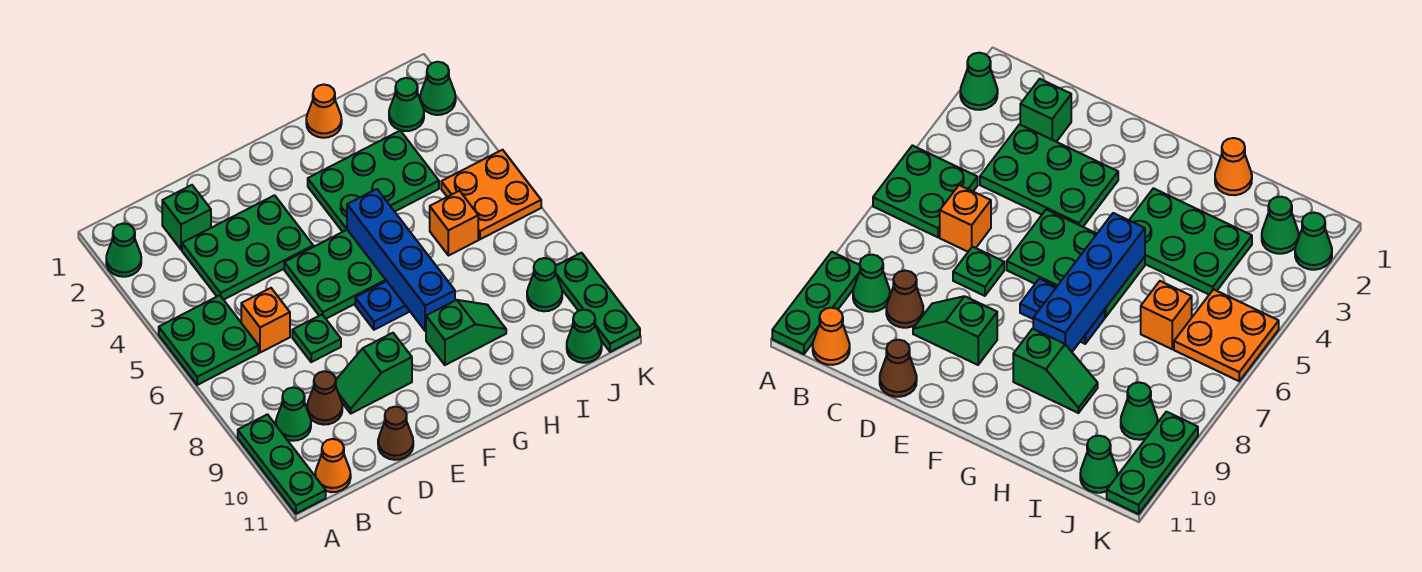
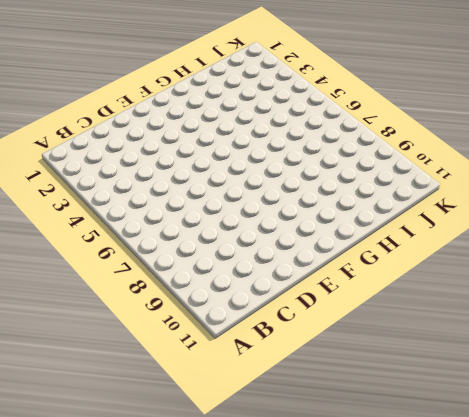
none -> green cone A2 level 1
none -> green plate A5:B6 level 1
none -> green plate A9:A11 level 1

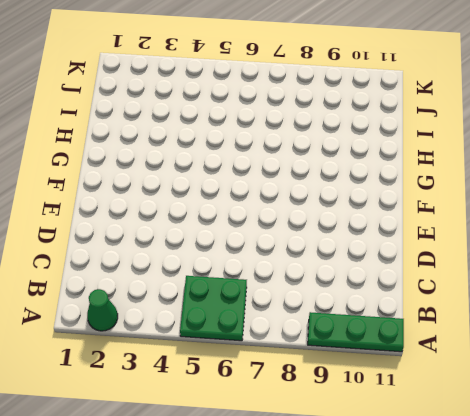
none -> green cone B9 level 1
none -> orange cone B11 level 1
none -> green brick C2 level 1

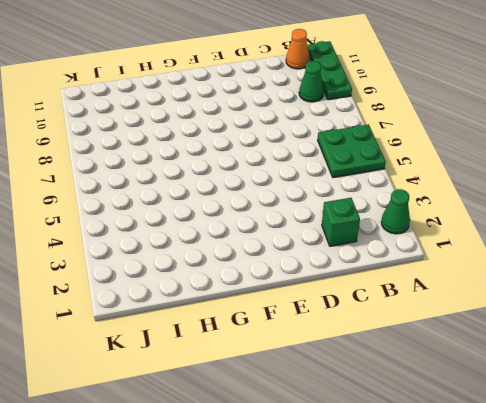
none -> green plate C3:E4 level 1
none -> orange brick C6 level 1
none -> brown cone C9 level 1

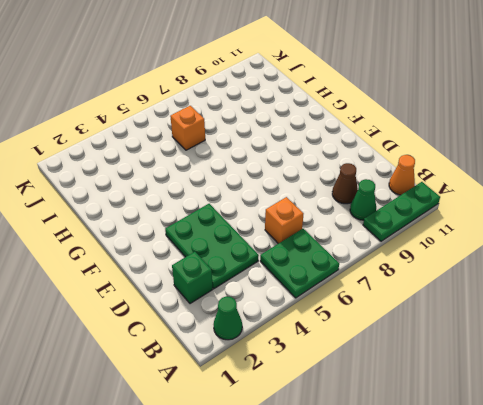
none -> green plate D7 level 1
none -> green slope D9:E9 level 1 top E
none -> brown cone D11 level 1

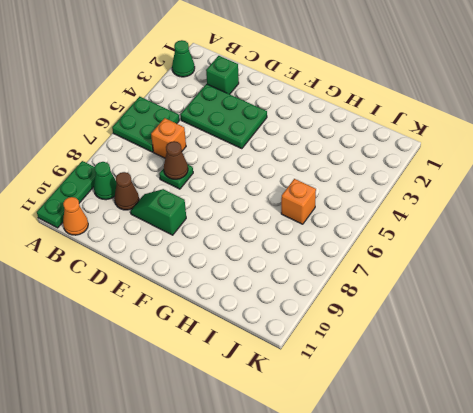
brown cone D7 level 2 -> brown cone D11 level 1
none -> green plate E5:G6 level 1
none -> blue plate F7:G7 level 1
none -> green plate G3:I4 level 1

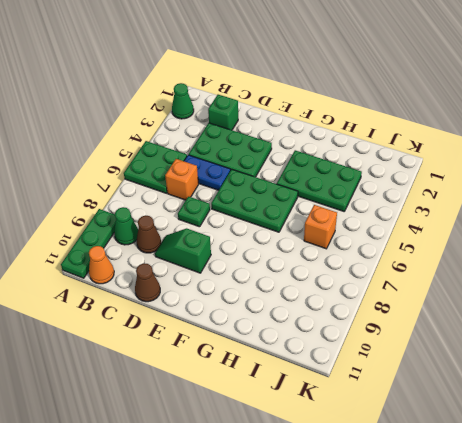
blue plate C5:D5 level 1 -> blue plate F7:G7 level 1
none -> green slope G9:H9 level 1 top G
none -> orange cone H1 level 1
none -> green cone J2 level 1

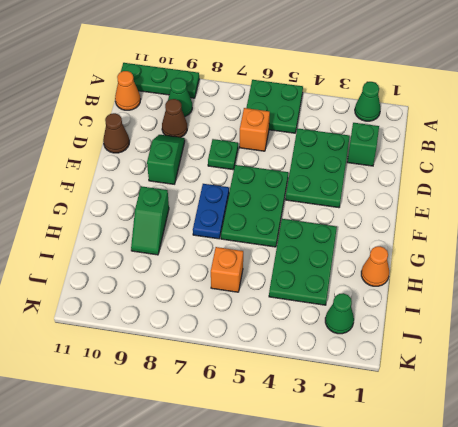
none -> orange plate J5:K6 level 1
none -> green cone J9 level 1
none -> green cone J11 level 1

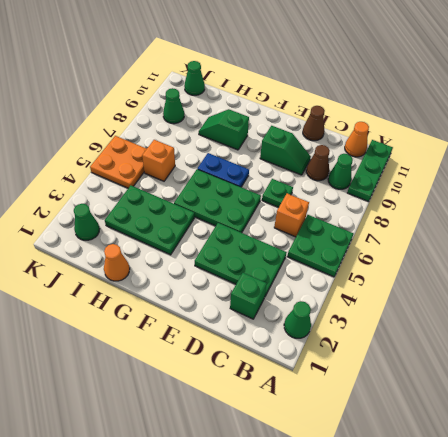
none -> green cone K2 level 1
none -> green plate K9:K11 level 1
none -> blue brick G5:G8 level 2

